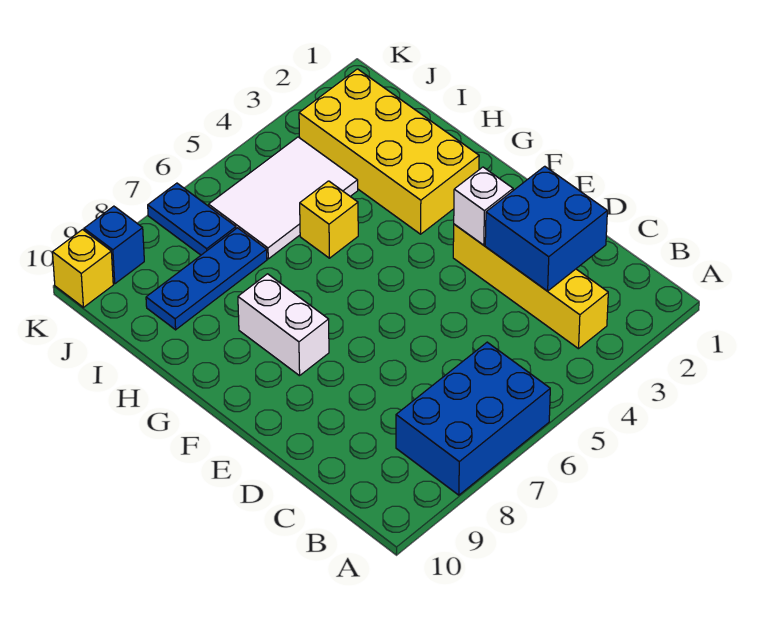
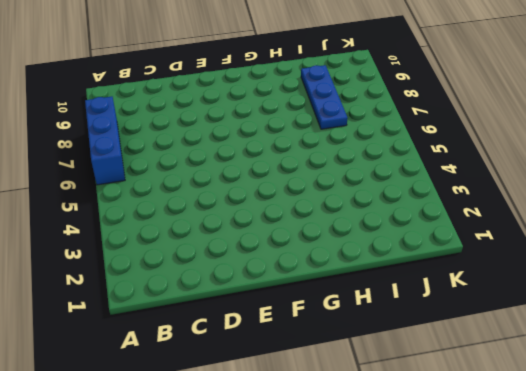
blue brick A6:A8 level 1 -> blue brick A6:B8 level 1
none -> yellow brick B3:E3 level 1
none -> white brick F8:G8 level 1
none -> yellow brick G2:J3 level 1

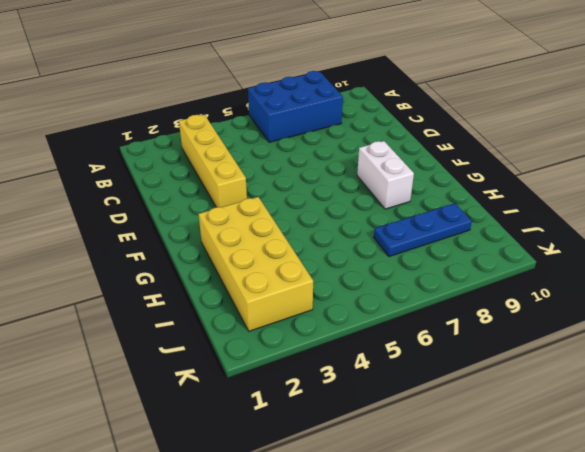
none -> yellow brick H5 level 1
none -> white tile I4:J6 level 1
none -> blue plate J7:K7 level 1

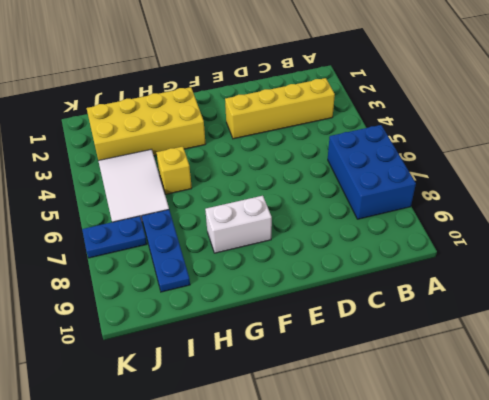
none -> blue brick K9 level 1
none -> yellow brick K10 level 1
none -> blue brick C2:D3 level 2

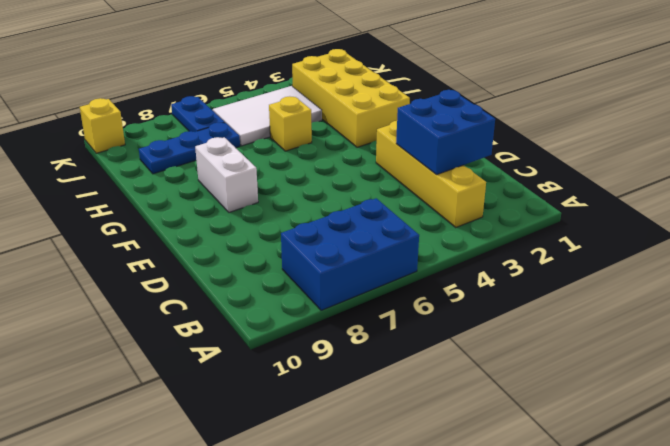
none -> blue brick K9 level 1
none -> white brick E3 level 2

